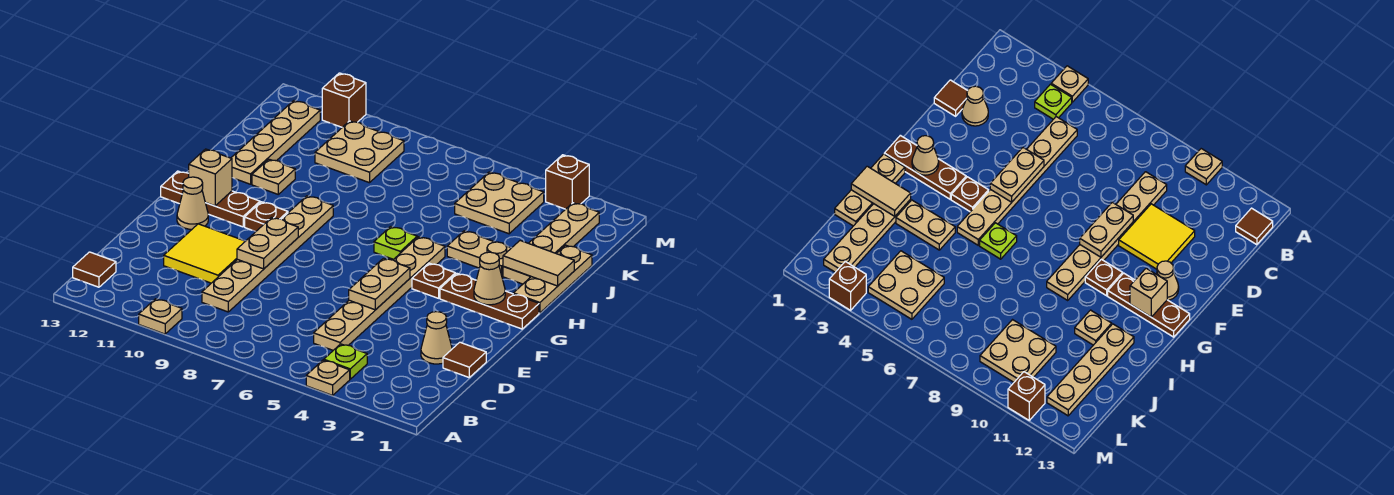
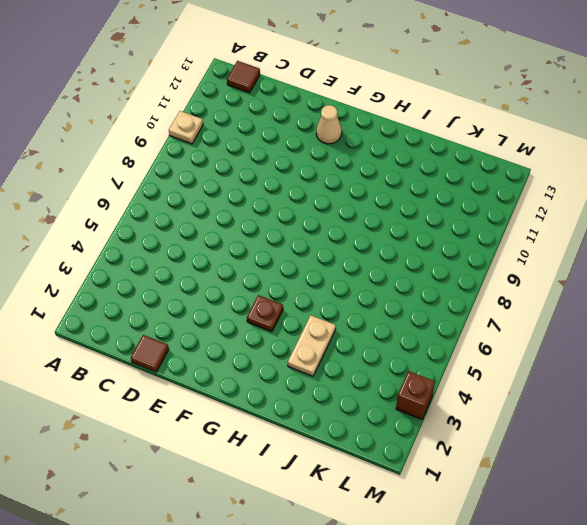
none -> tan plate A4 level 1
none -> lime plate B4 level 1
none -> tan plate C5:H5 level 1

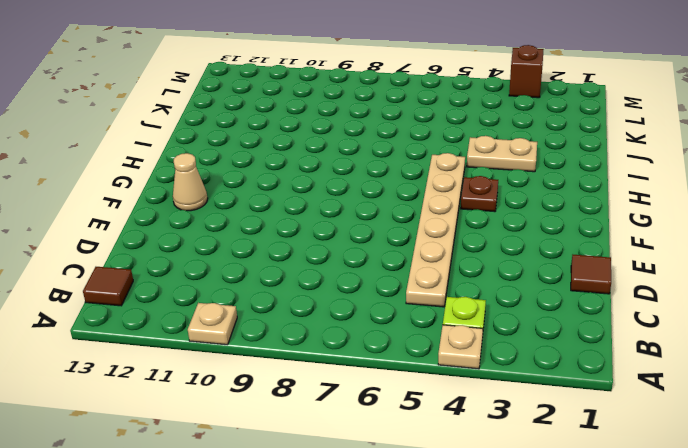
none -> tan plate C9:H9 level 1
none -> tan cone D2 level 1
none -> yellow tile D10:E11 level 1

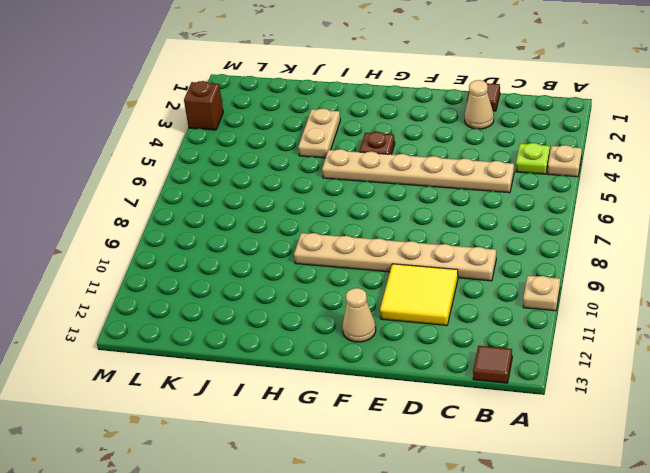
none -> brown plate G1:G3 level 1
none -> brown plate G10 level 1
none -> brown plate G11:G13 level 1

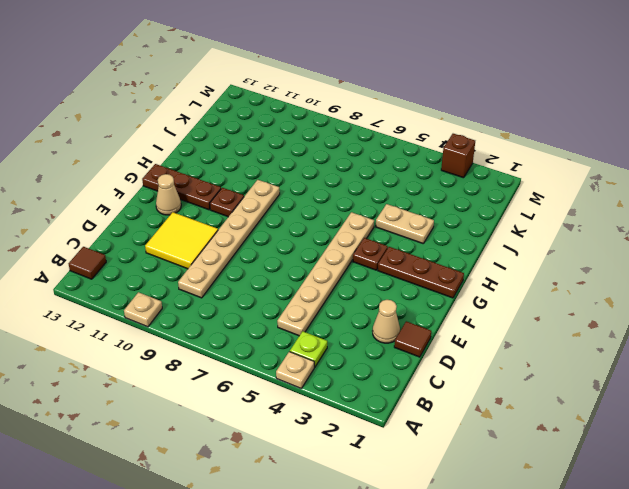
none -> tan plate H1:J1 level 1
none -> lime plate H6 level 1
none -> tan plate I2:L2 level 1

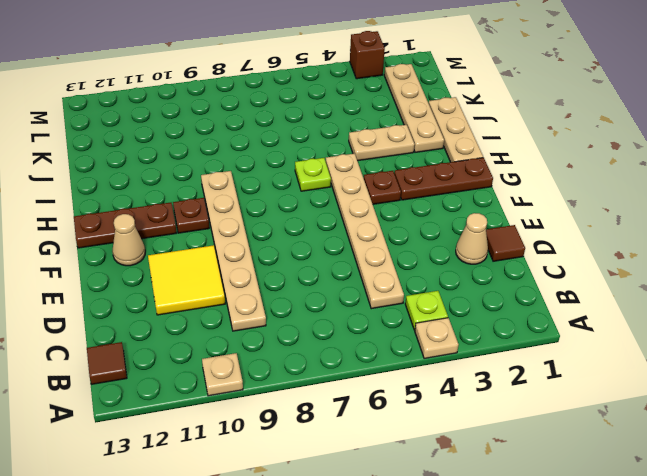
none -> tan plate I11 level 1
none -> tan plate I12:L12 level 1
none -> tan plate K4:L5 level 1

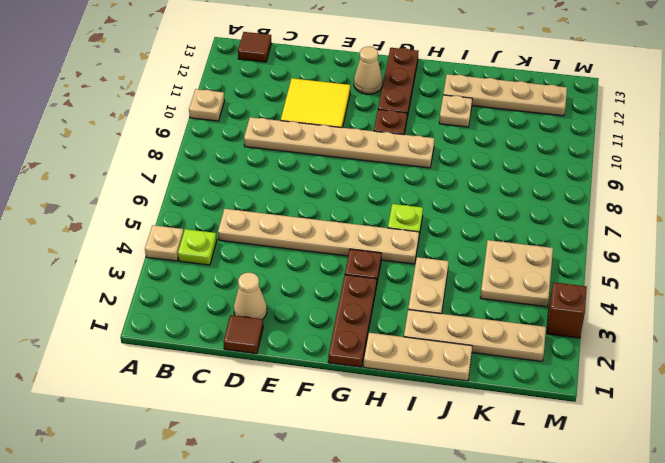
none -> tan plate K9:L10 level 1
none -> brown brick M11 level 1
none -> tan plate E5:F5 level 2

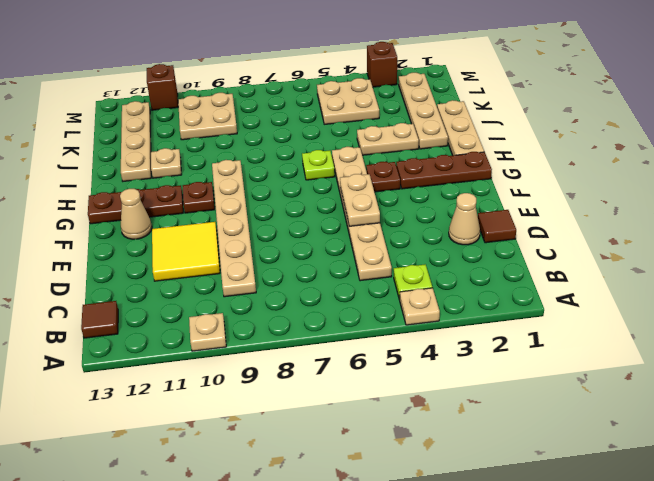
none -> tan plate E9:F9 level 2
none -> tan cone G2 level 2
none -> tan brick G12 level 2

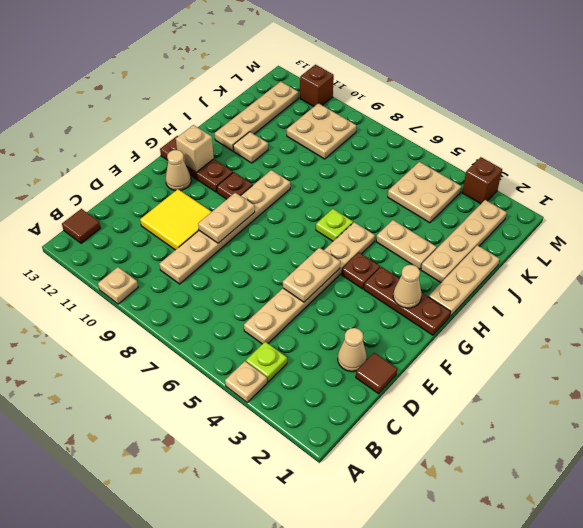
none -> tan tile I1:I2 level 2

